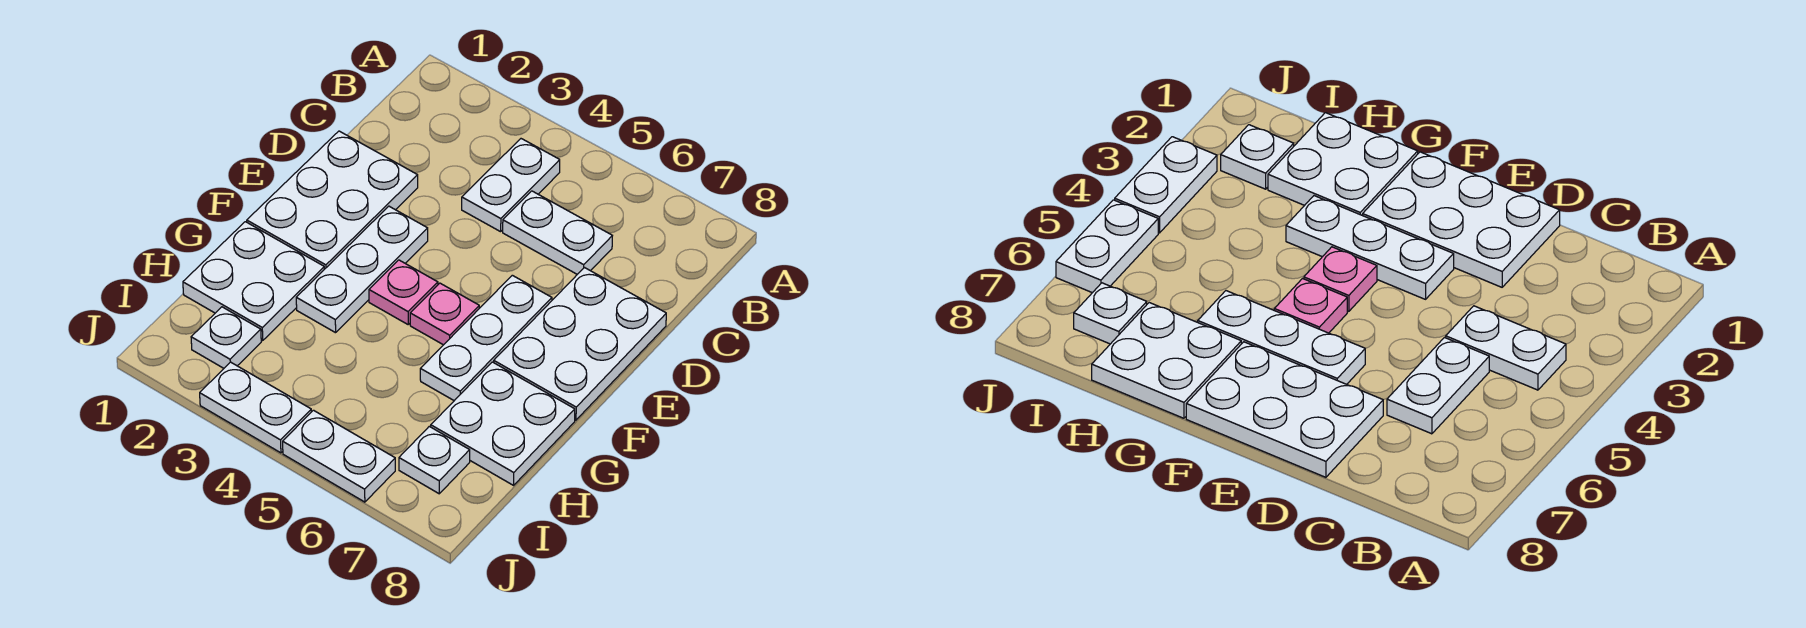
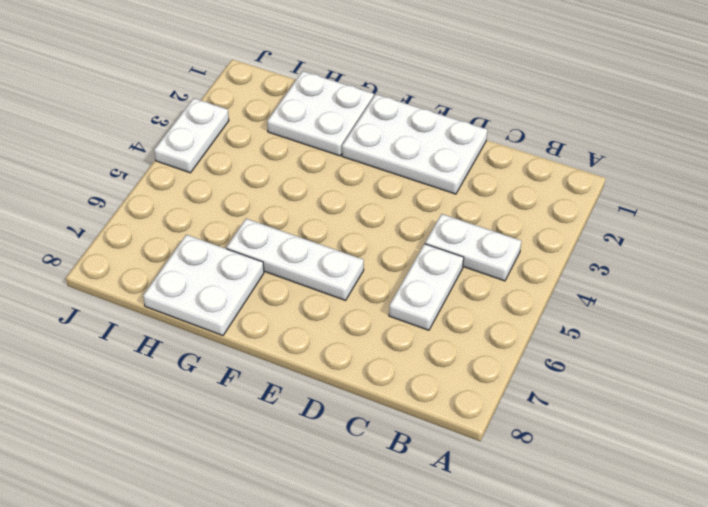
none -> white plate D7:F8 level 1
none -> white plate E3:G3 level 1
none -> pink plate F4 level 1

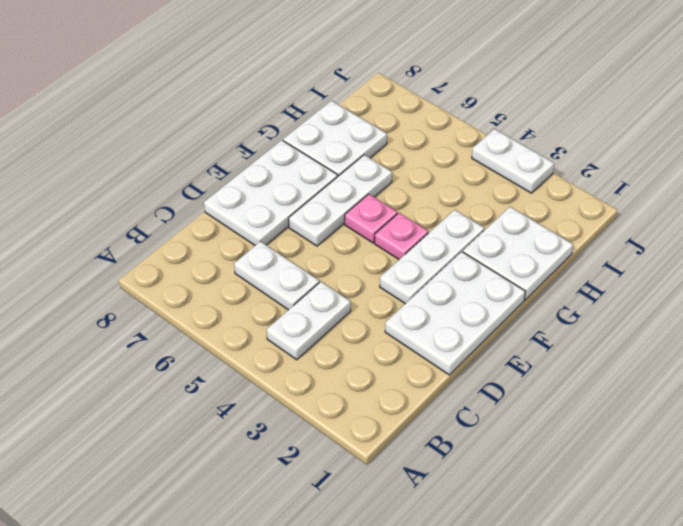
none -> white plate I2 level 1
none -> white plate I7 level 1
none -> white plate J5:J6 level 1

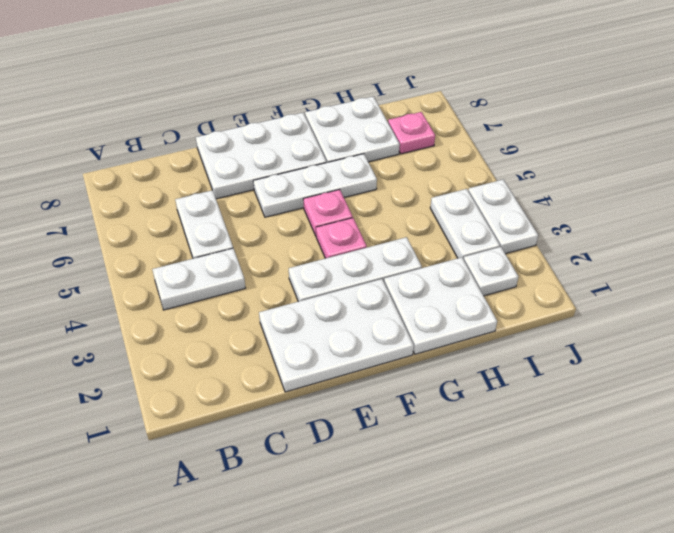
white plate I3:I4 level 1 -> white plate J5:J6 level 1
pink plate I7 level 1 -> white plate I7 level 1

